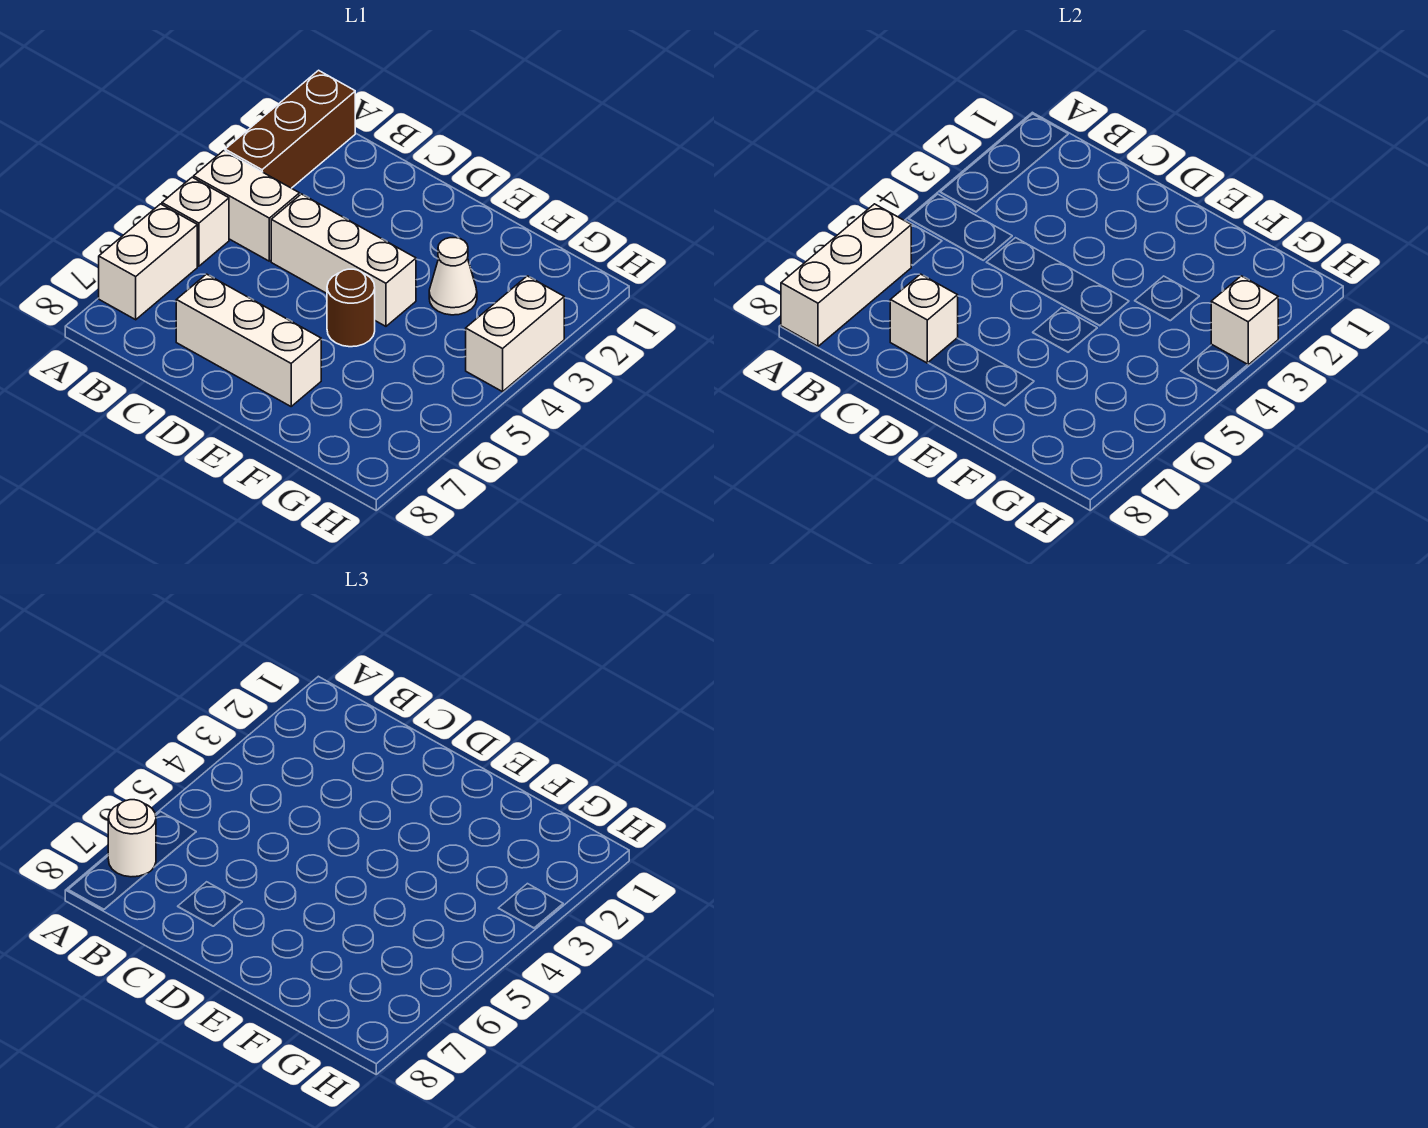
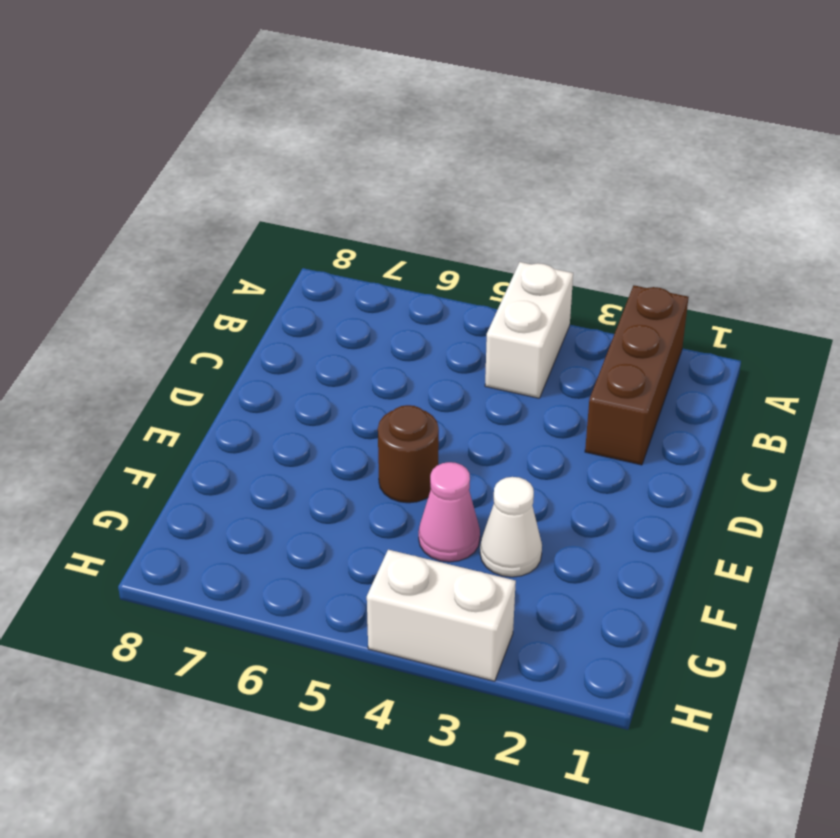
brown brick A2:C2 level 1 -> brown brick A1:A3 level 1
pink cone F4 level 1 -> none
none -> white brick A5 level 1
none -> white brick A6:A7 level 1
none -> white brick C4:E4 level 1

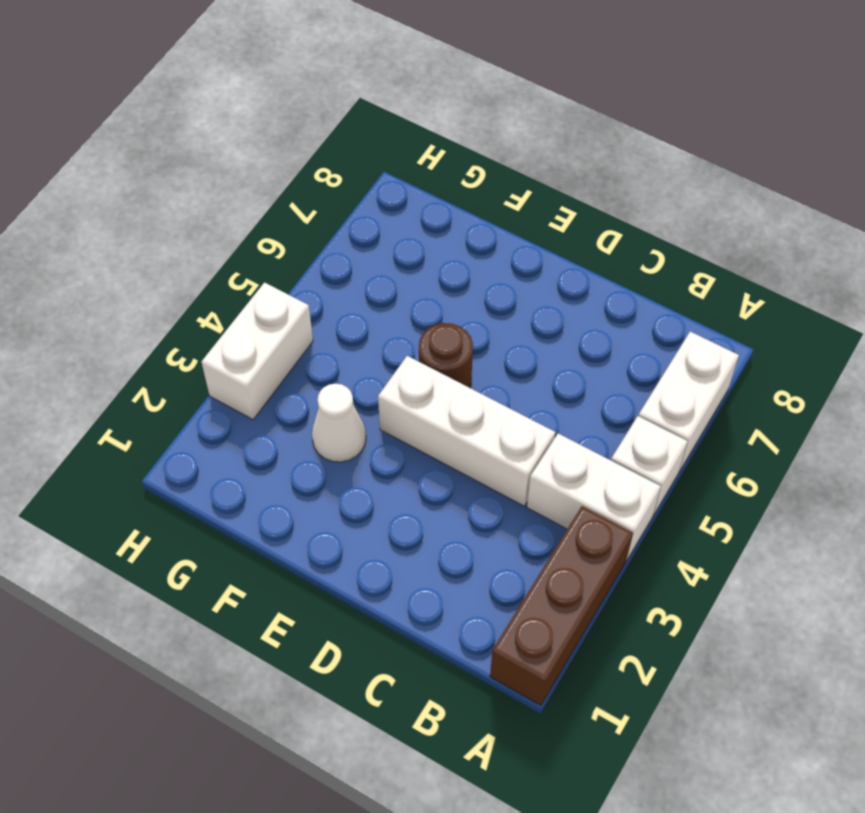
none -> white brick C7:E7 level 1
none -> white brick A6:A8 level 2
none -> white brick C7 level 2

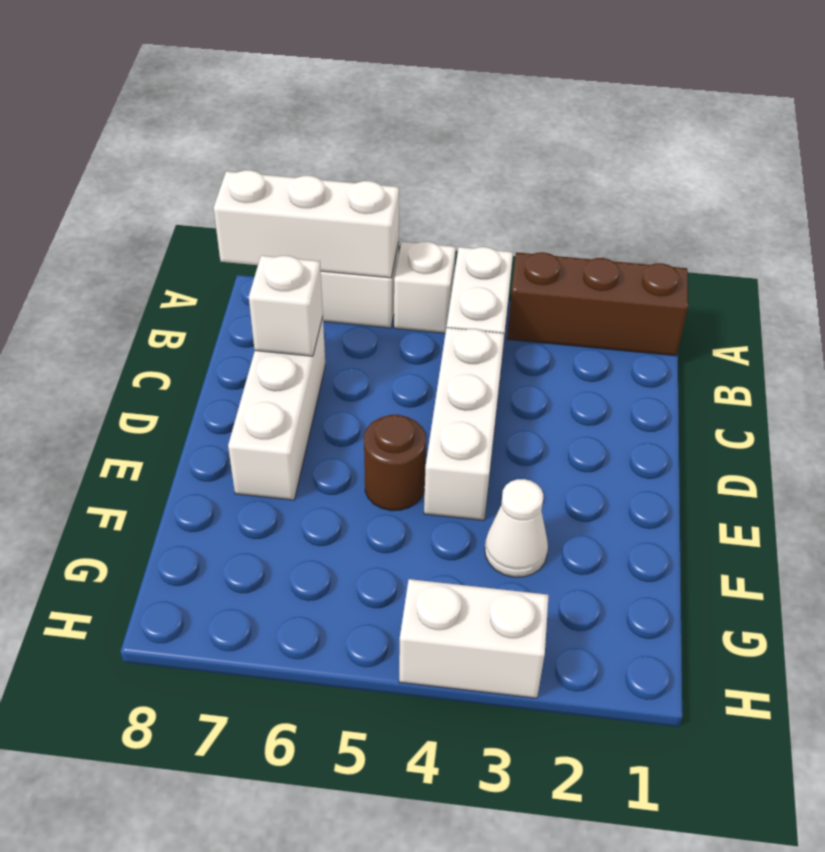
none -> white brick H3 level 2
none -> white round brick A7 level 3

